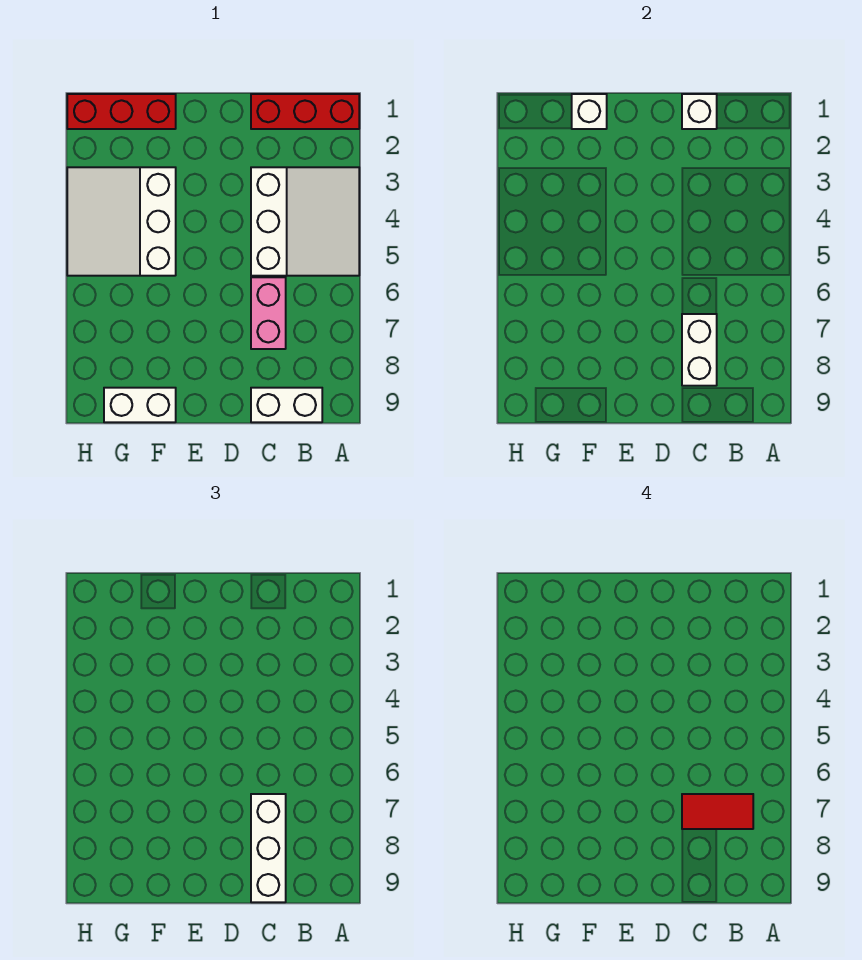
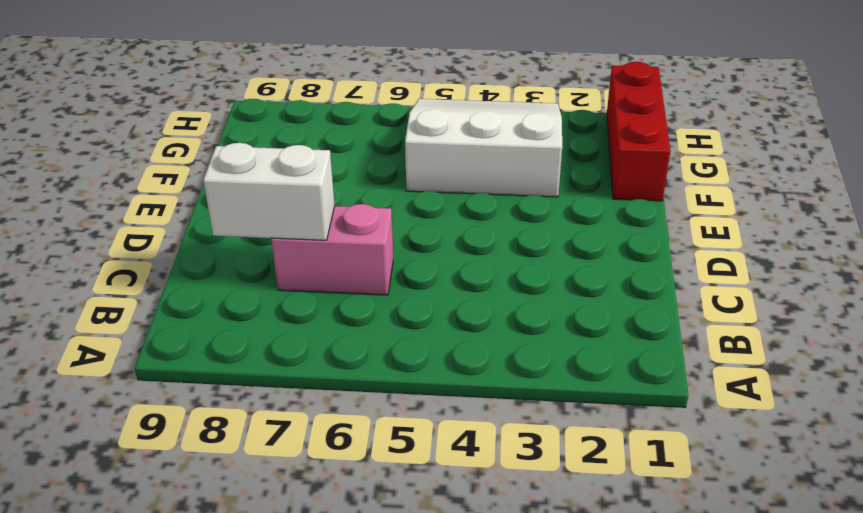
none -> red brick A1:C1 level 1
none -> white slope A3:C5 level 1 top C
none -> white brick B9:C9 level 1

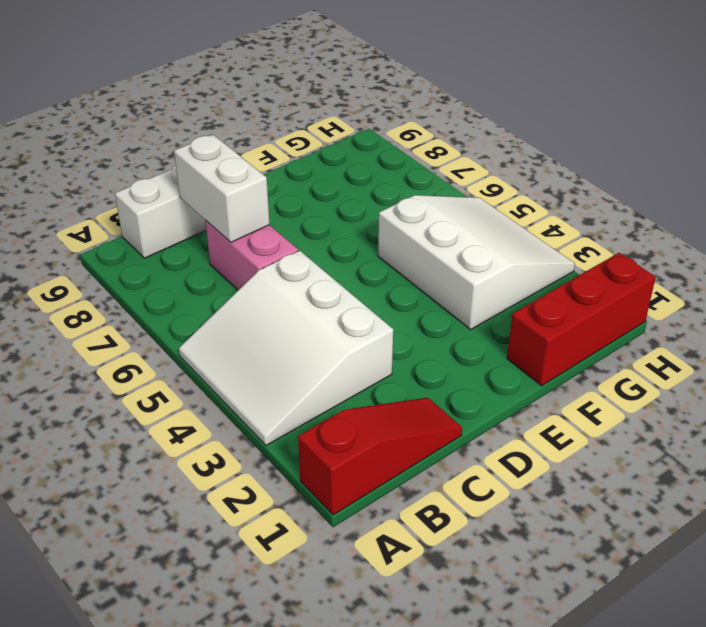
red slope A1:C1 level 1 top A -> red brick A1:C1 level 1
none -> white brick F9:G9 level 1
none -> white brick C1 level 2
none -> white brick F1 level 2

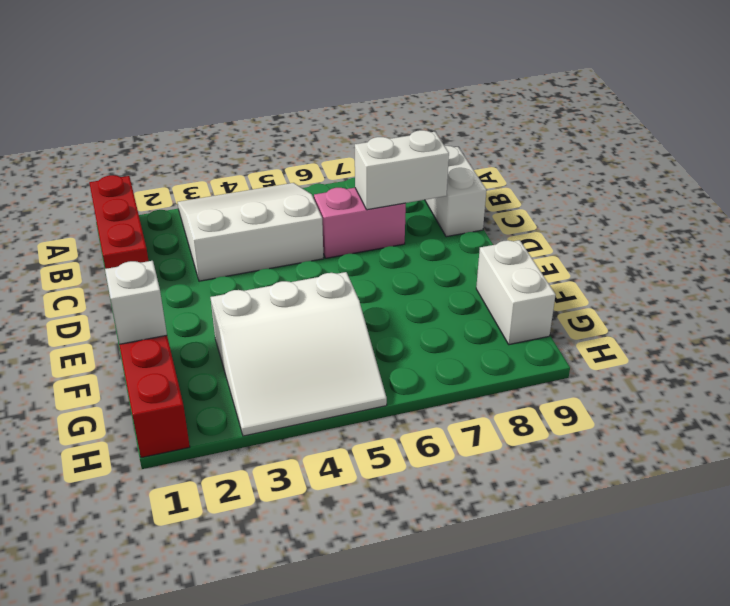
none -> white brick C1 level 2
none -> white brick C7:C9 level 3
none -> red tile B7:C7 level 4

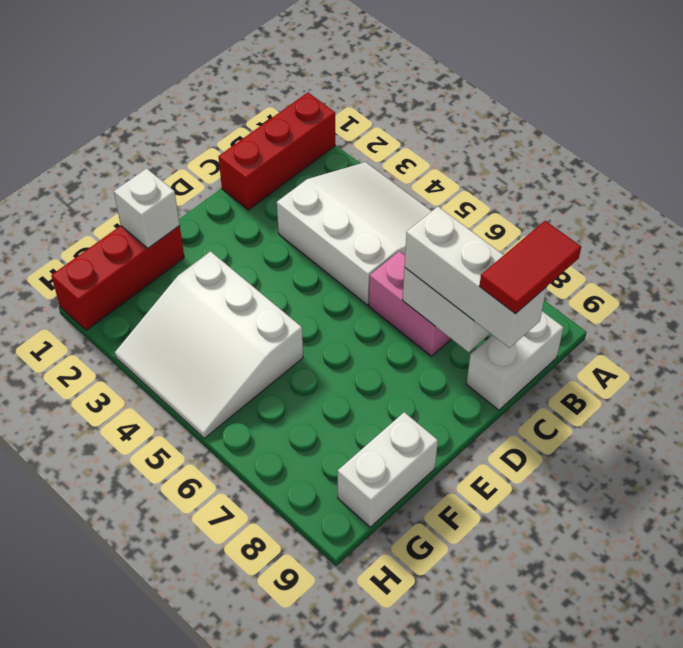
red tile B9:C9 level 4 -> red tile B7:C7 level 4
none -> white brick C1 level 2

